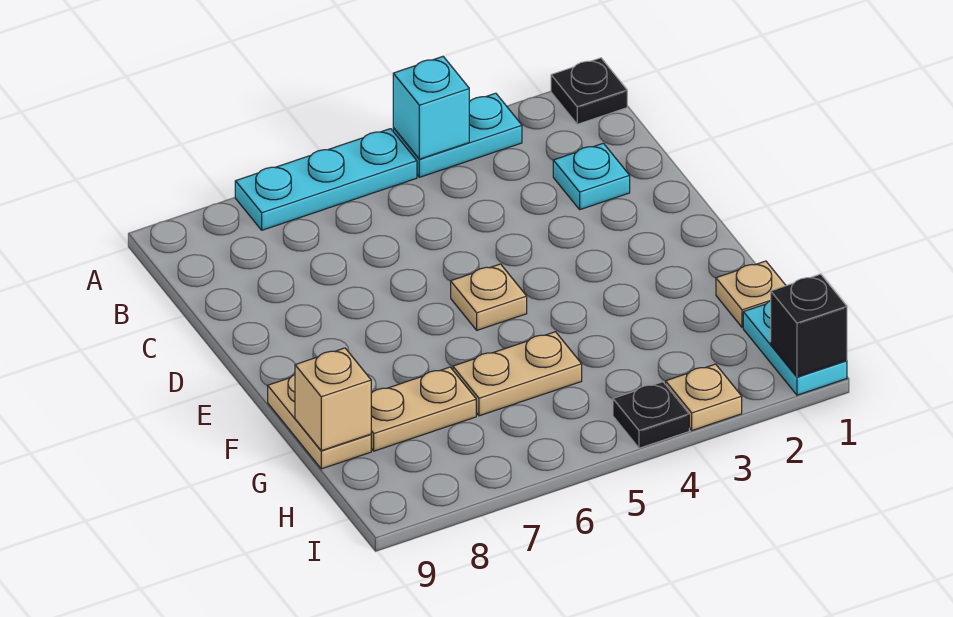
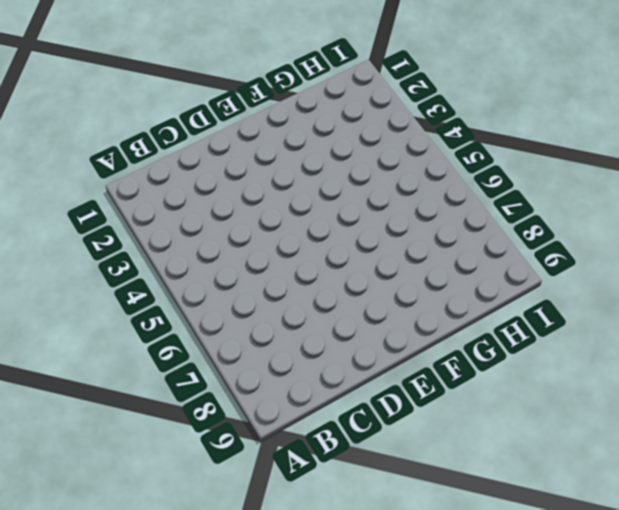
none -> black plate A1 level 1
none -> cyan plate A3:A4 level 1
none -> cyan plate A5:A7 level 1

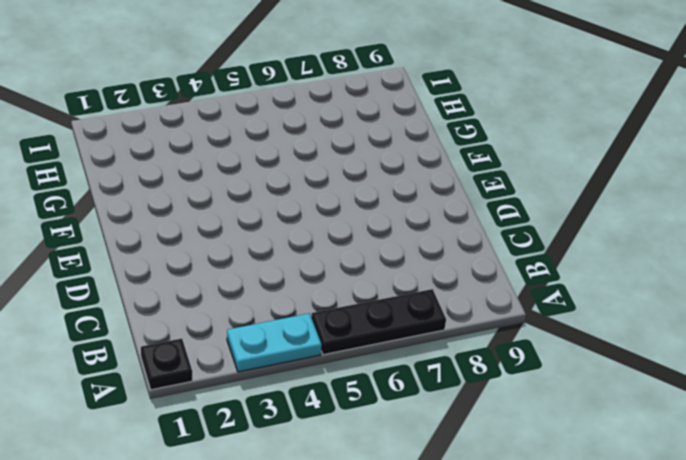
black plate A5:A7 level 1 -> cyan plate A5:A7 level 1
none -> cyan plate C2 level 1
none -> tan plate E5 level 1
none -> tan plate F9:G9 level 1

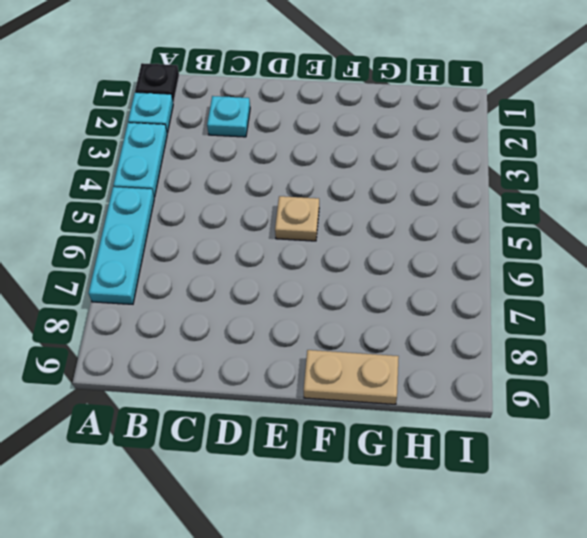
cyan plate A2 level 1 -> none
none -> tan plate G1 level 1
none -> tan plate G5:G6 level 1
none -> tan plate G7:G8 level 1

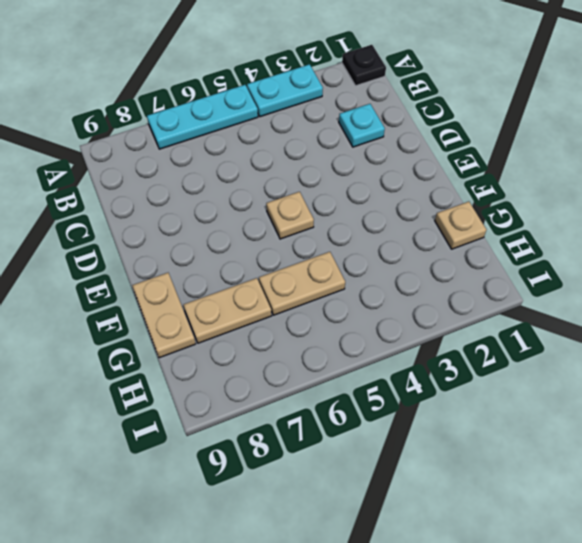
none -> cyan plate H1:I1 level 1
none -> tan plate I3 level 1
none -> black plate I4 level 1

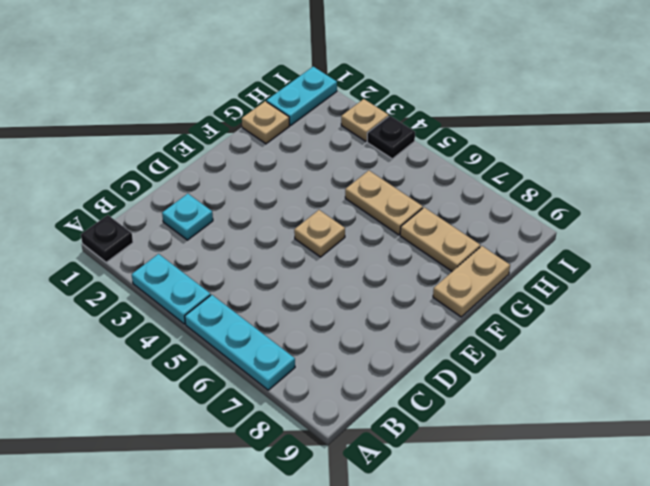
none -> cyan brick A4 level 2
none -> tan brick G9 level 2
none -> black brick I1 level 2

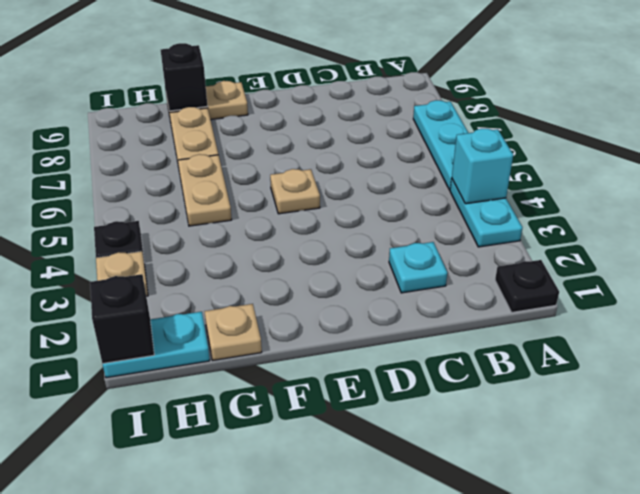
black brick G9 level 2 -> tan brick G9 level 2

